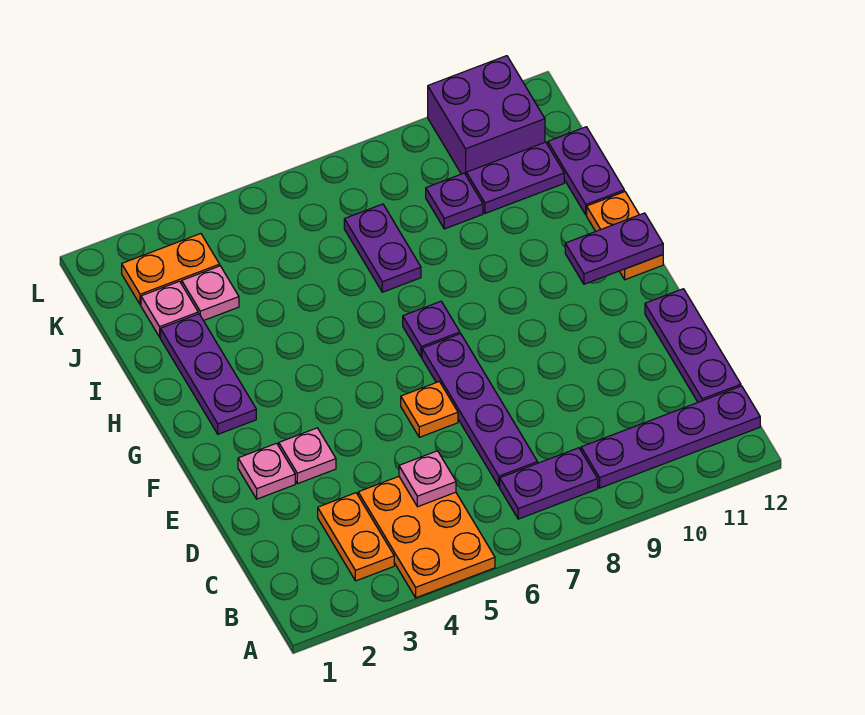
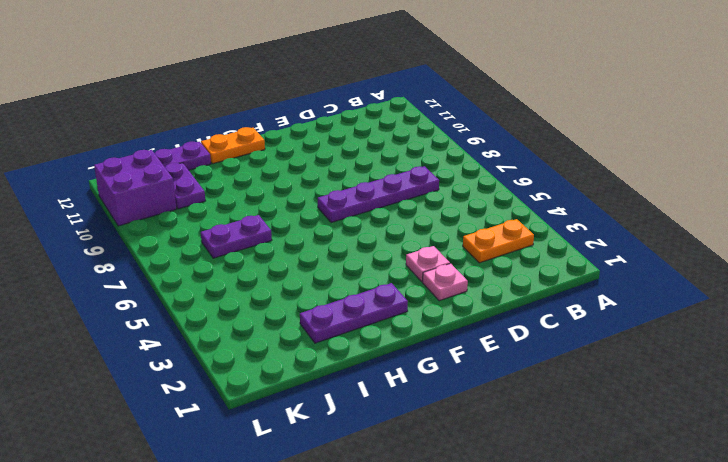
none -> orange plate A4:C5 level 1
none -> purple plate B7:B8 level 1
none -> purple plate B9:B12 level 1

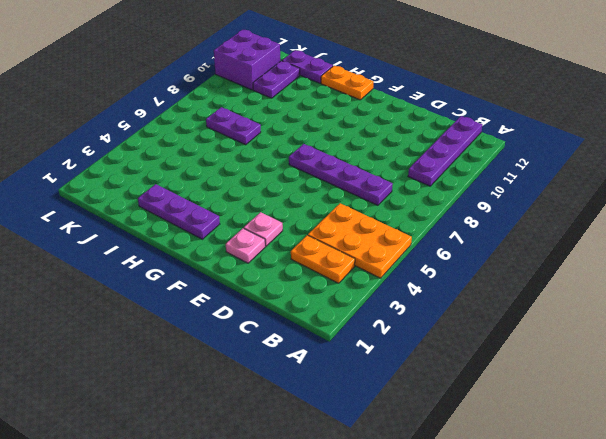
none -> purple plate B7:B8 level 1
none -> purple plate C12:E12 level 1
none -> orange plate E6 level 1

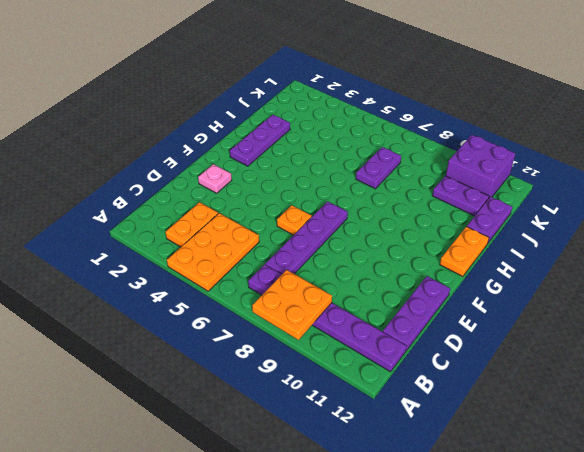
orange plate A8:B9 level 2 -> none
none -> pink plate E3 level 1
none -> purple plate G7 level 1
none -> pink plate J2 level 1

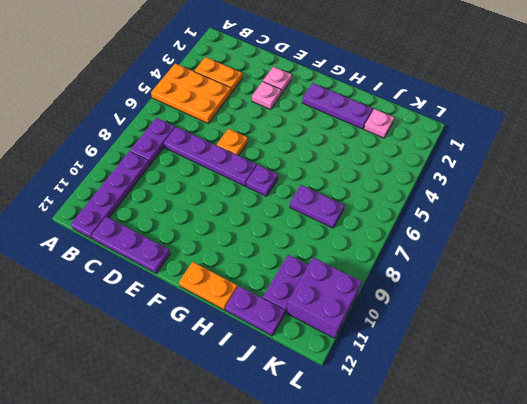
none -> pink plate J3 level 1
none -> purple plate J9 level 1
none -> orange plate K2:K3 level 1

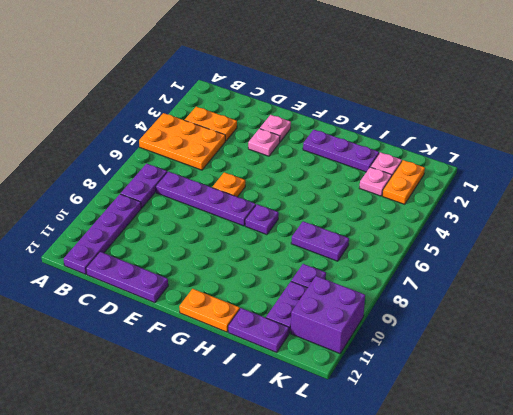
none -> pink plate C5 level 2
none -> purple plate G11:G12 level 2

